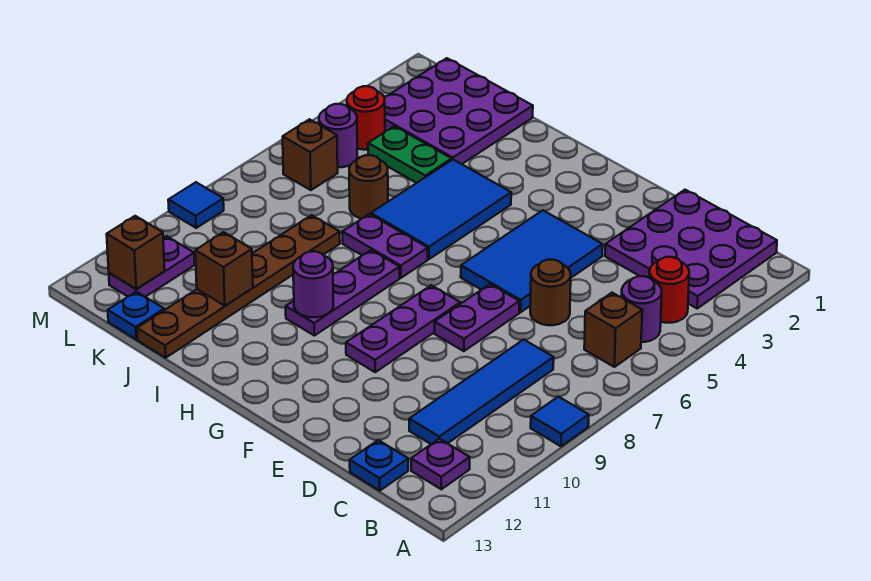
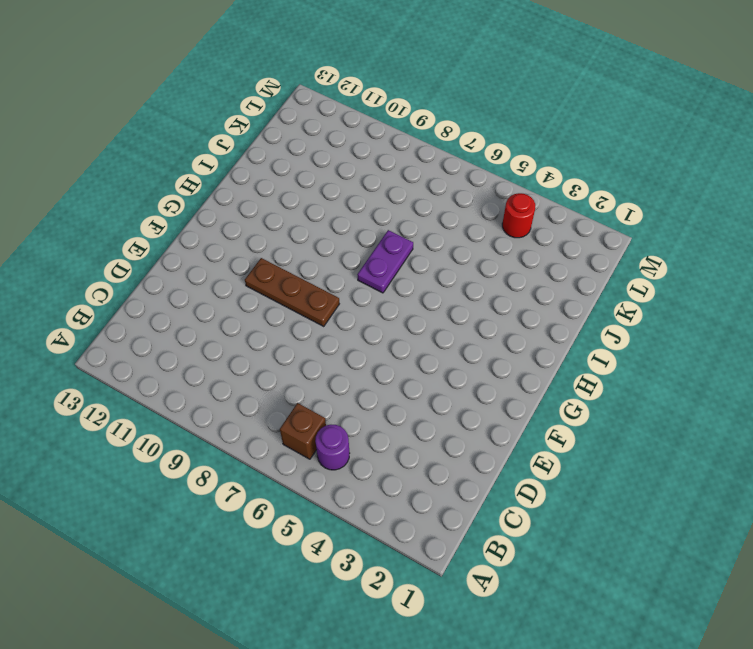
brown plate F8:F10 level 1 -> purple plate F8:F10 level 1
none -> blue tile A9 level 1
none -> purple plate B1:D3 level 1
none -> red round brick B4 level 1

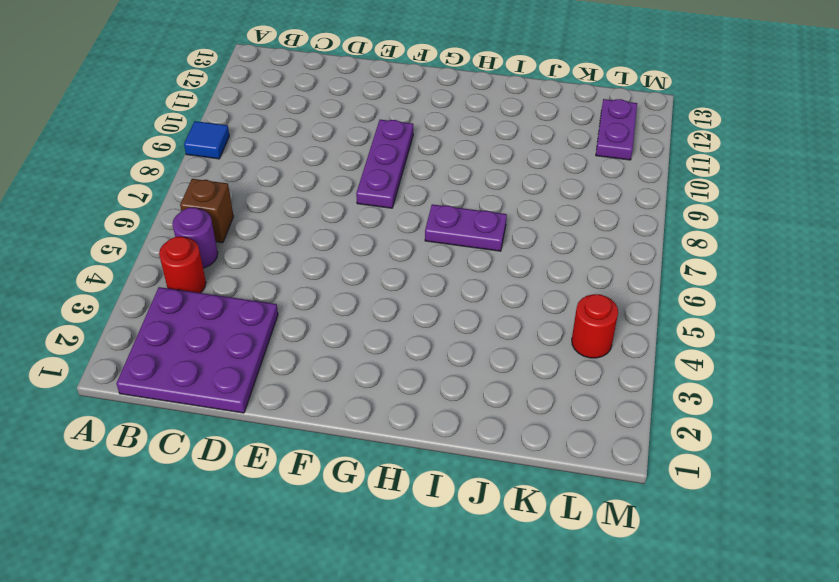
none -> purple plate B12 level 1
none -> blue tile C8:C11 level 1
none -> blue plate C13 level 1

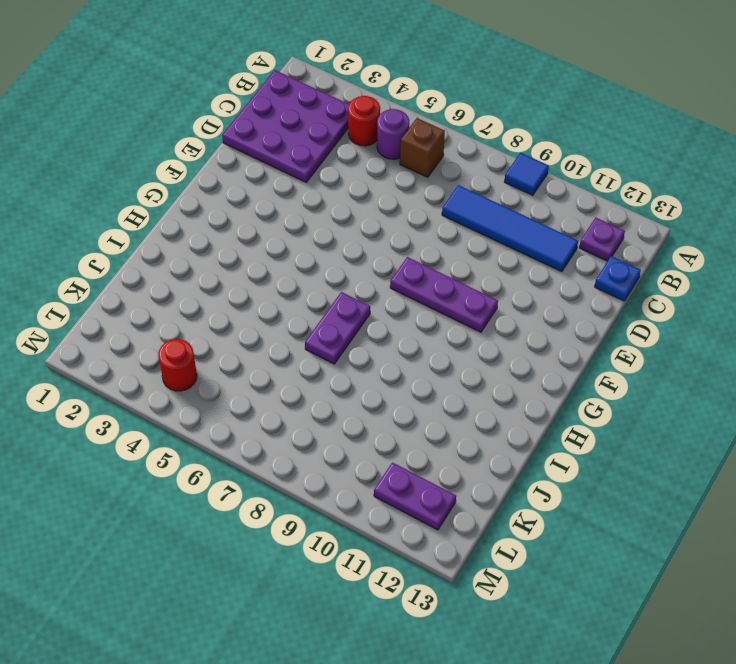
none -> brown round brick D6 level 1
none -> blue tile E4:F6 level 1
none -> purple plate E7:E8 level 1

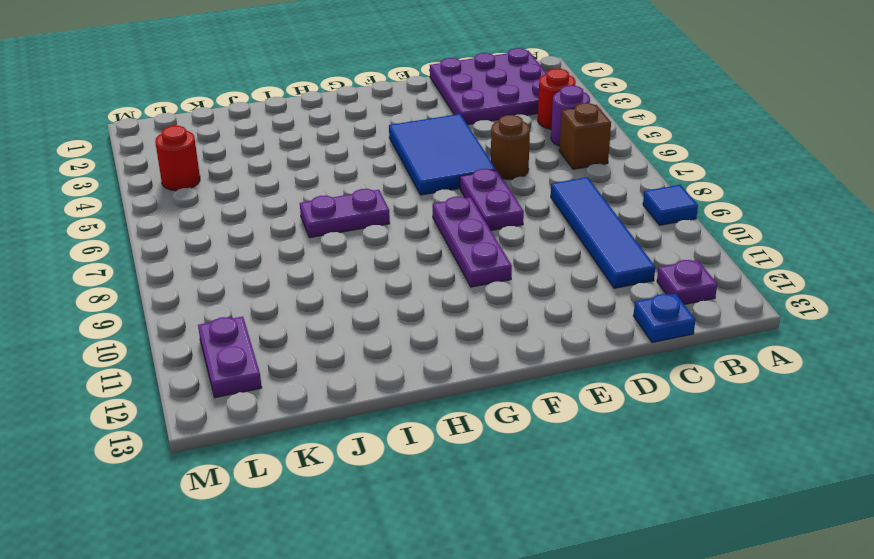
none -> blue tile H4:I6 level 1
none -> purple plate H8:H10 level 1
none -> purple plate J1:L3 level 1

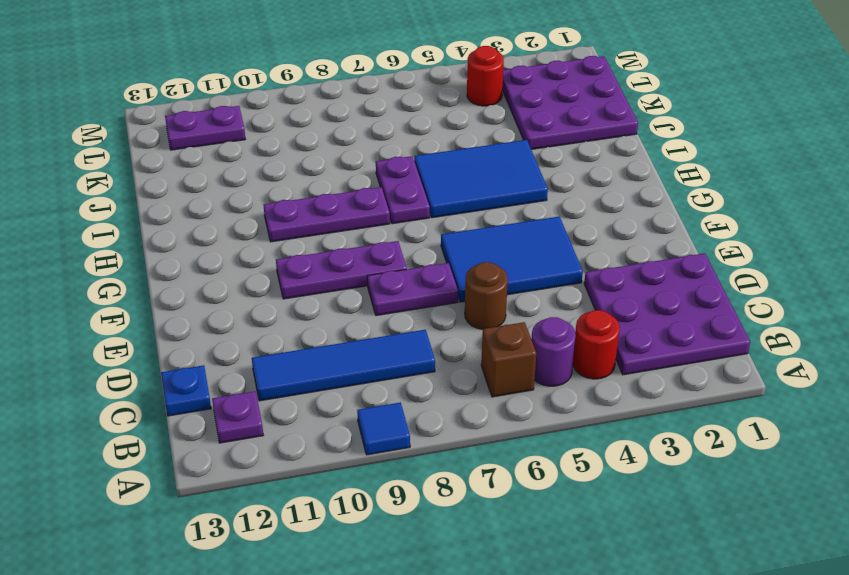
none -> green plate J4:K4 level 1
none -> brown round brick J6 level 1
none -> brown plate J8:J13 level 1

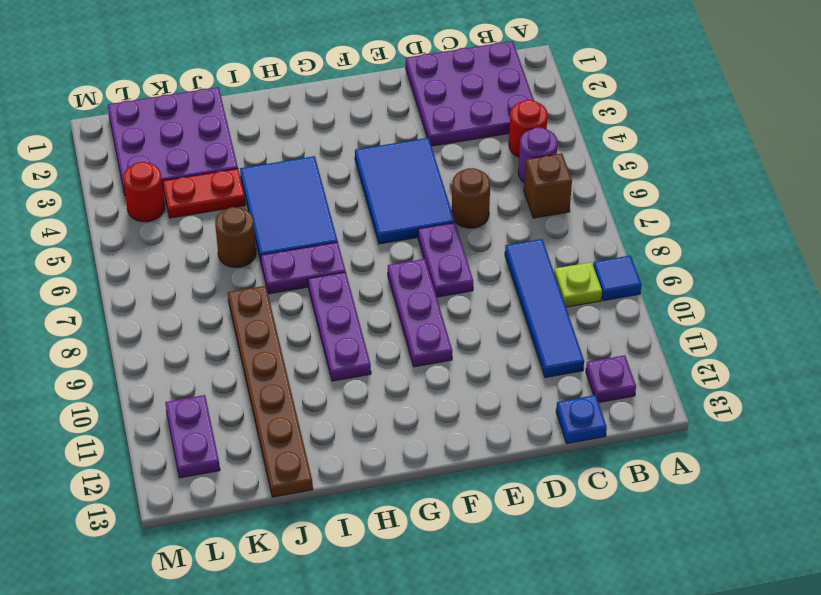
lime plate B9 level 1 -> none
red plate J4:K4 level 1 -> green plate J4:K4 level 1
none -> blue plate K13 level 1
none -> purple round brick L5 level 1
none -> brown brick L6 level 1

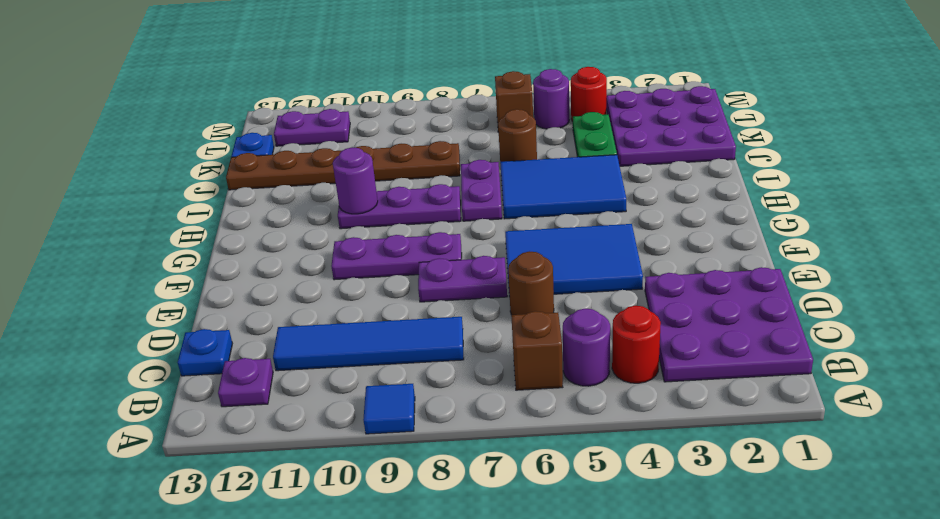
none -> blue tile M9 level 1
none -> brown brick J11 level 2
none -> brown brick L12 level 2

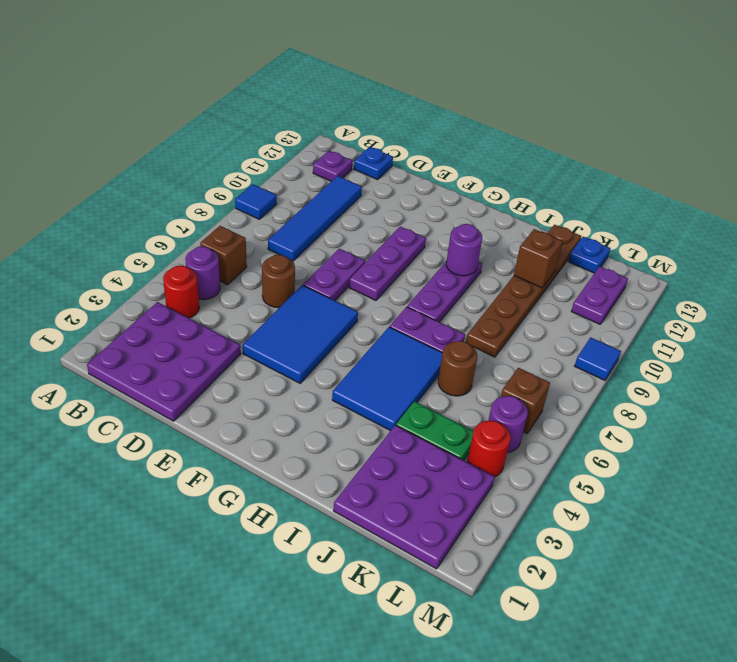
none -> brown brick L12 level 2

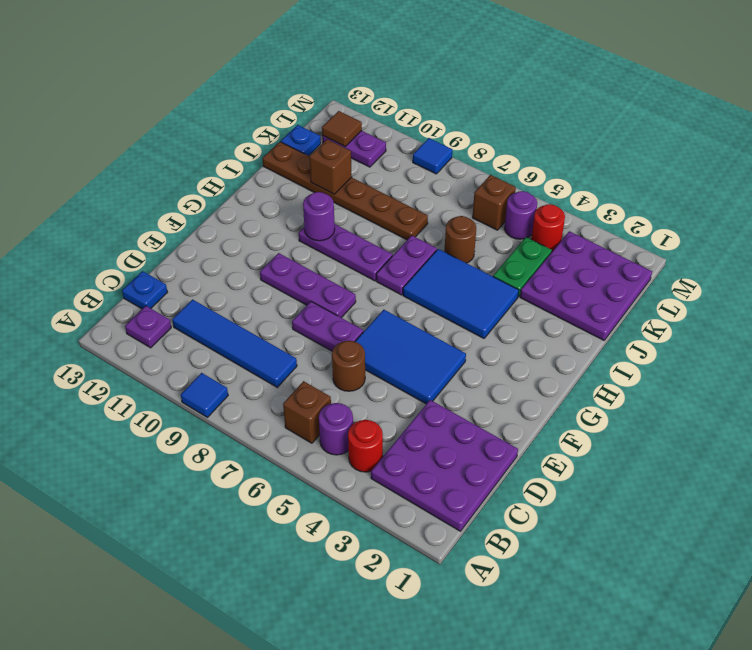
brown tile L12 level 2 -> brown brick L12 level 2

